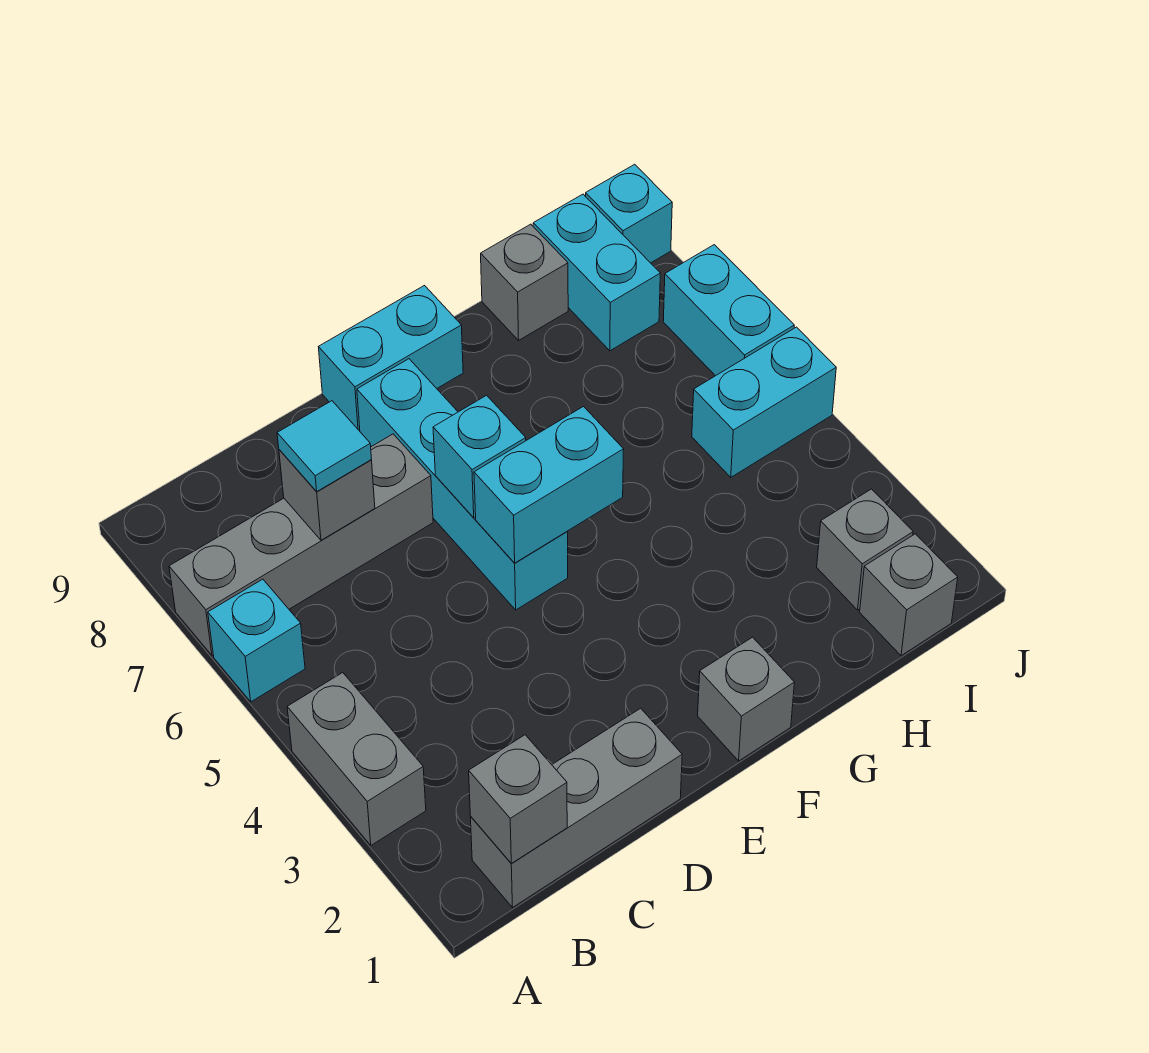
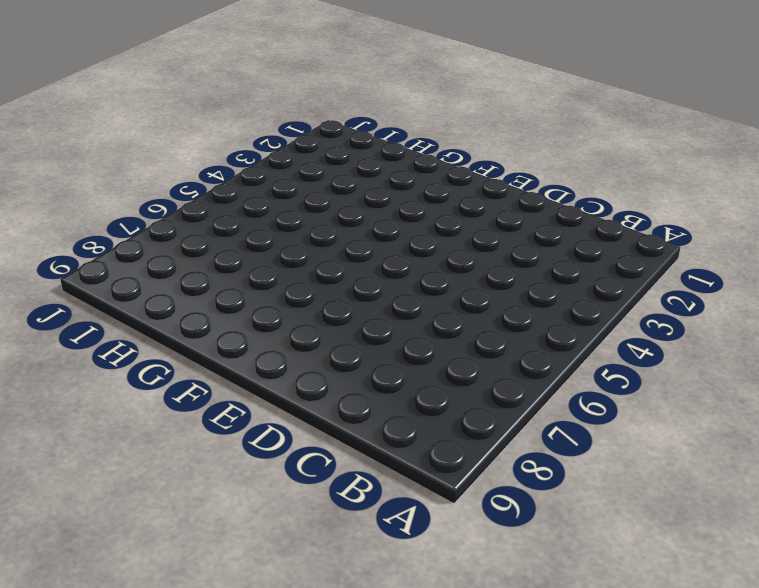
none -> grey brick A3:A4 level 1
none -> cyan brick A6 level 1
none -> grey brick A7:D7 level 1

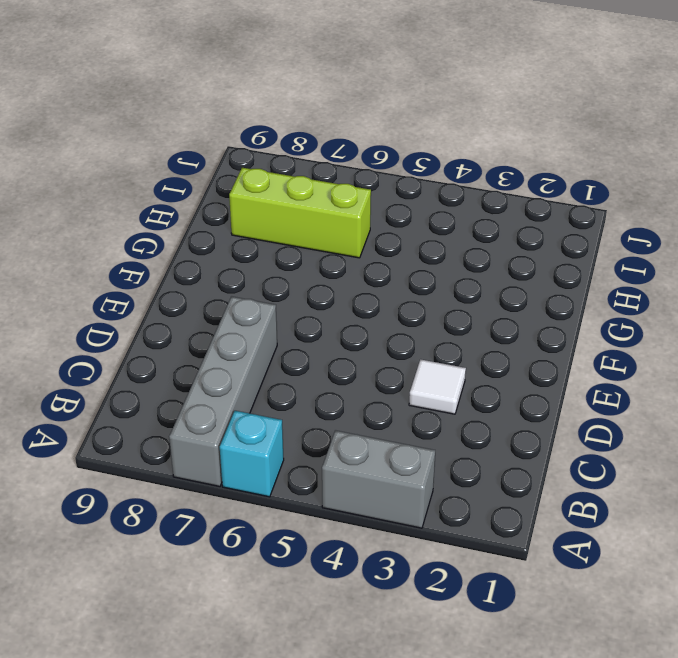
white tile D3 level 1 -> none
lime brick H6:H8 level 1 -> none
none -> grey brick B1:D1 level 1
none -> cyan brick E5:E8 level 1
none -> cyan brick E9:F9 level 1

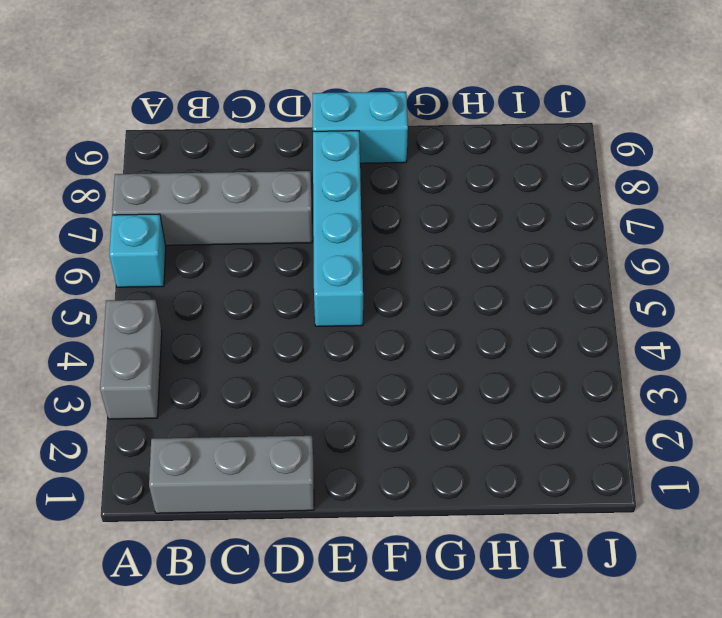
none -> grey brick F1 level 1
none -> grey brick H9 level 1
none -> grey brick I1 level 1

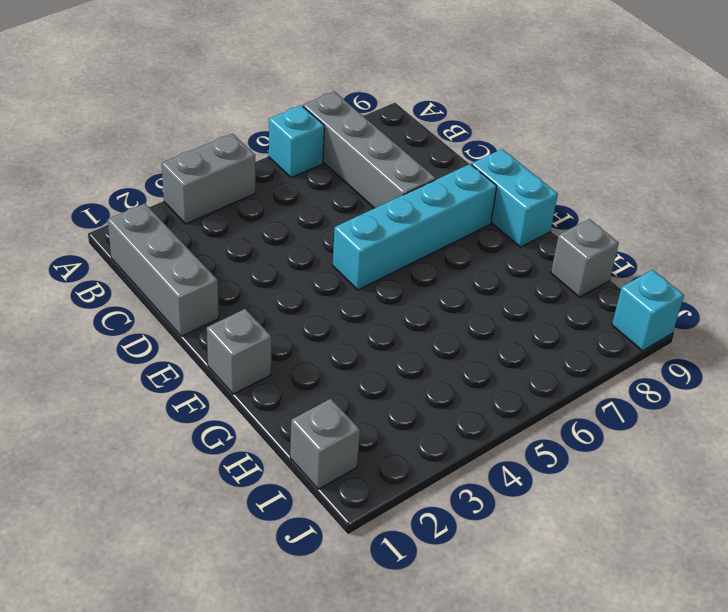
none -> grey brick I2 level 1
none -> cyan brick I5:J5 level 1
none -> cyan brick I8:I9 level 1

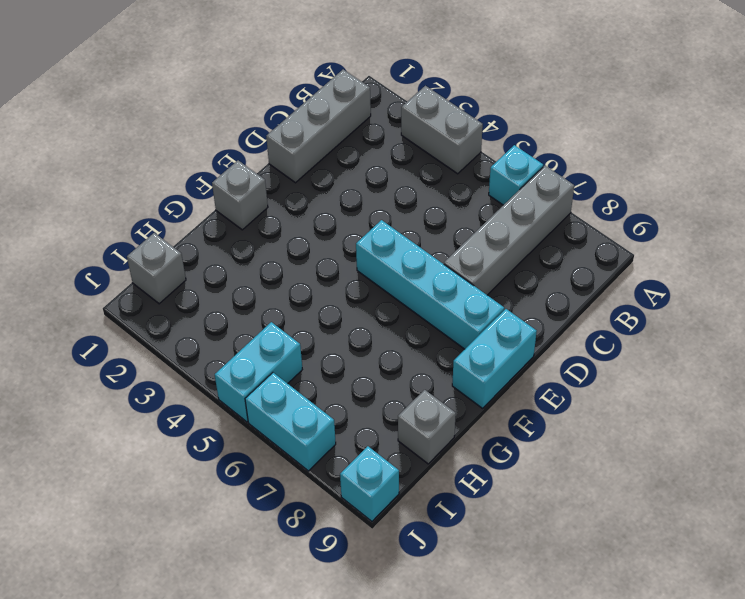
none -> grey brick I2 level 1
none -> cyan brick I8:I9 level 1
none -> grey brick B1 level 2

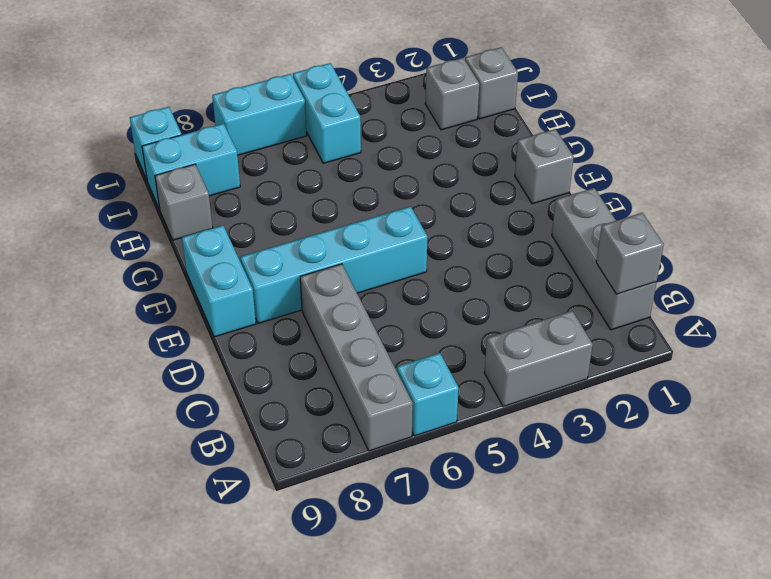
none -> grey brick C7 level 2
none -> cyan brick E5:F5 level 2
none -> cyan brick E6 level 2

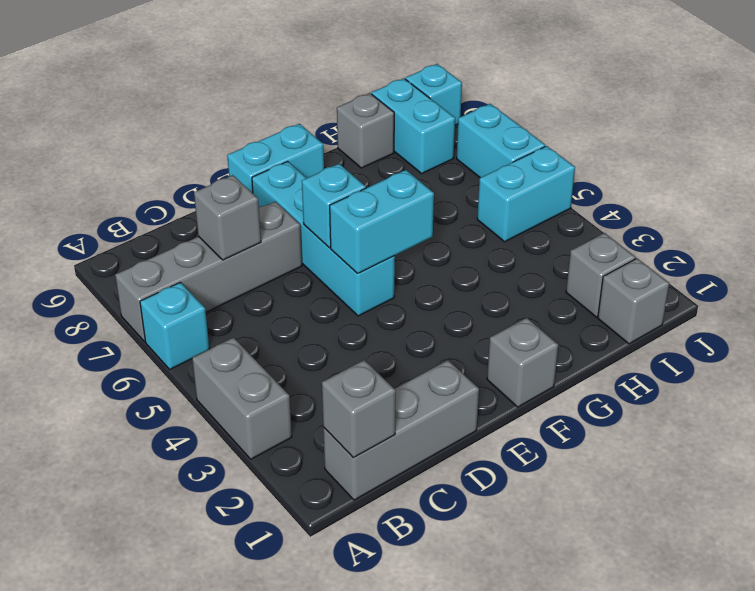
none -> cyan tile C7 level 3

